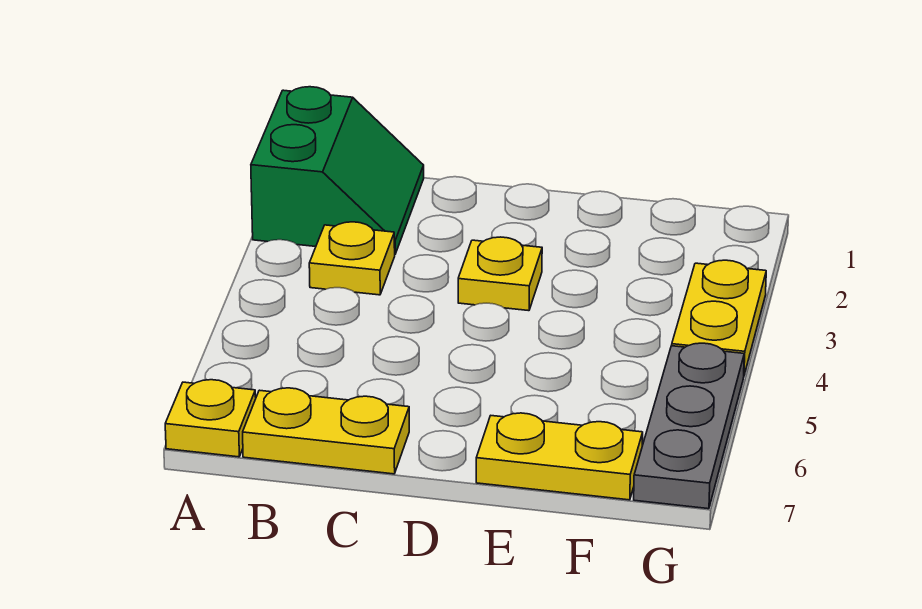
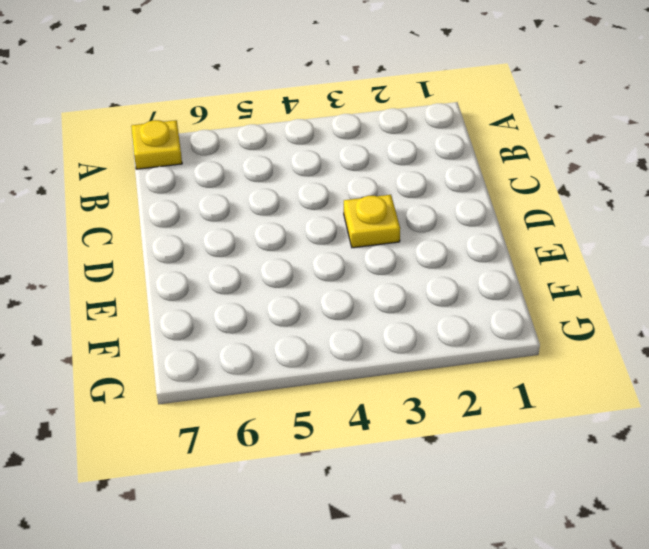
none -> green slope A1:B2 level 1 top A
none -> yellow plate B3 level 1

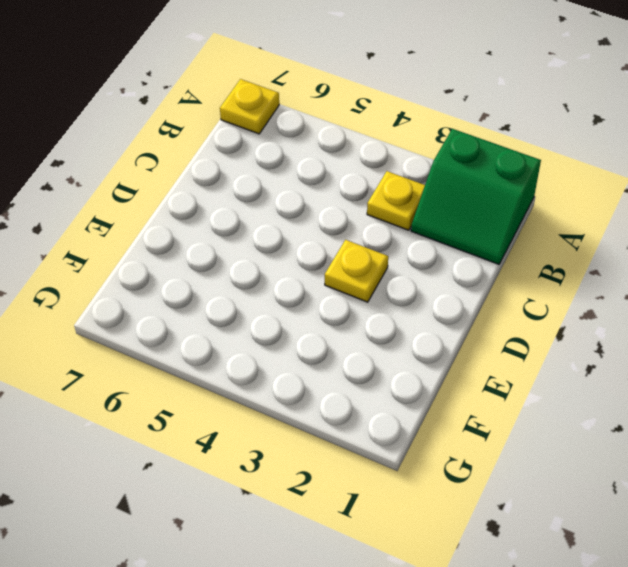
none -> yellow plate B7:C7 level 1
none -> yellow plate E7:F7 level 1

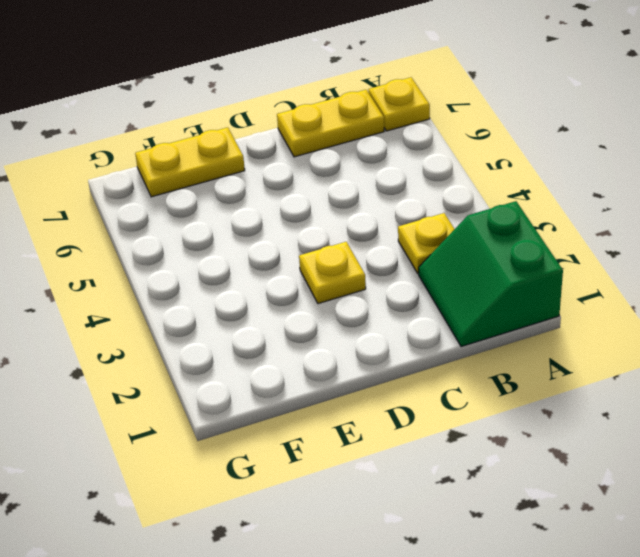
none -> yellow plate G3:G4 level 1
none -> grey plate G5:G7 level 1

